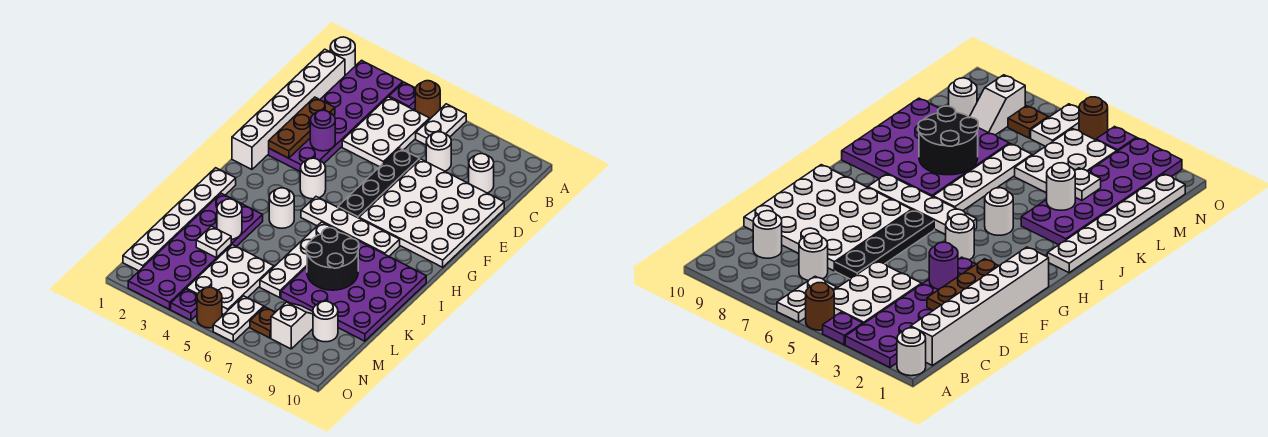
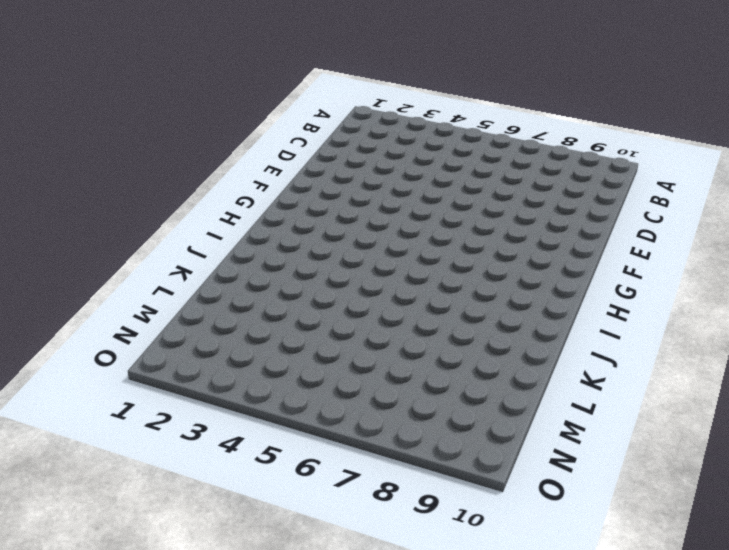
none -> white round brick A1 level 1
none -> purple plate A2:F3 level 1
none -> purple plate A4 level 1
none -> brown round brick A5 level 1

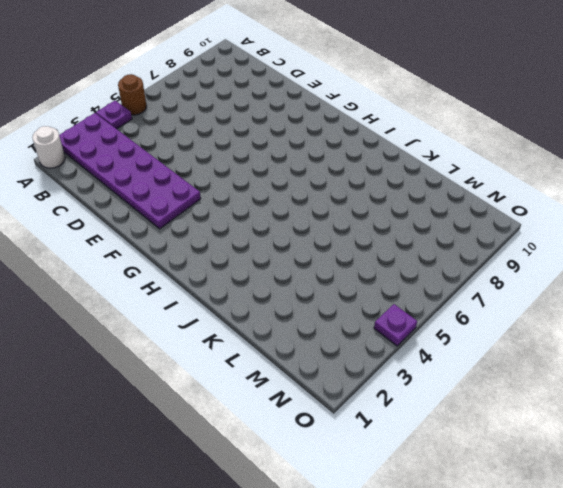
none -> white plate A6:B6 level 1
none -> white brick B1:G1 level 1
none -> white plate B4:D5 level 1
none -> white round brick C7 level 1

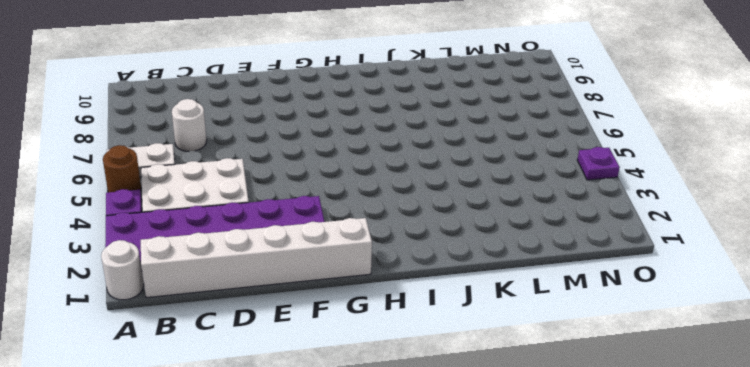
none -> white round brick C9 level 1
none -> black plate D6:G6 level 1
none -> white plate D7:G10 level 1
none -> white round brick G4 level 1

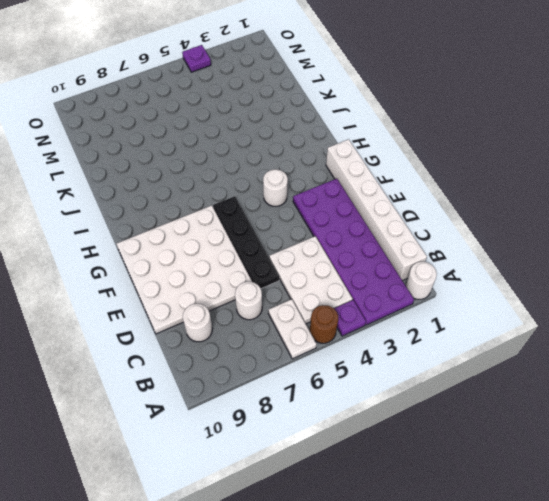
none -> white plate H5:H8 level 1
none -> white plate I1:N1 level 1
none -> white round brick I4 level 1
none -> white plate I6:L6 level 1

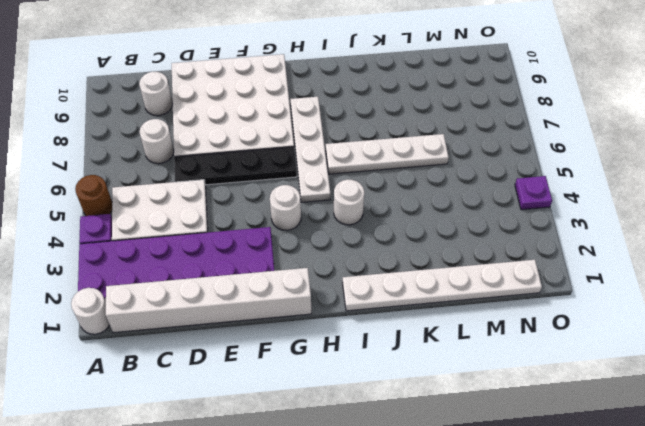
none -> white plate A6:B6 level 1
none -> purple plate I7:L10 level 1
none -> purple plate J2:O3 level 1
none -> white plate L4:N5 level 1

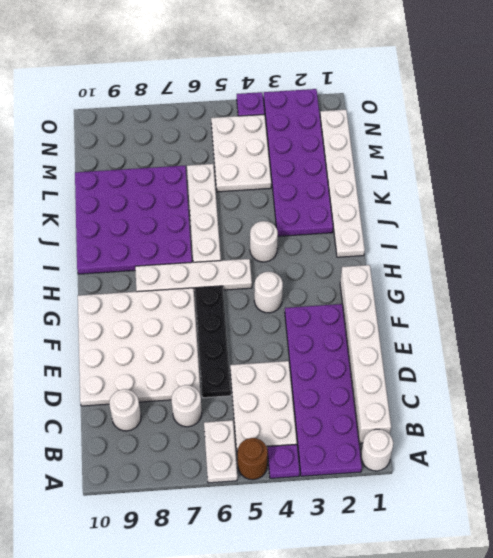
none -> white slope M8:N8 level 1 top N
none -> white round brick M9 level 1
none -> white plate N6:O6 level 1
none -> brown plate N7 level 1

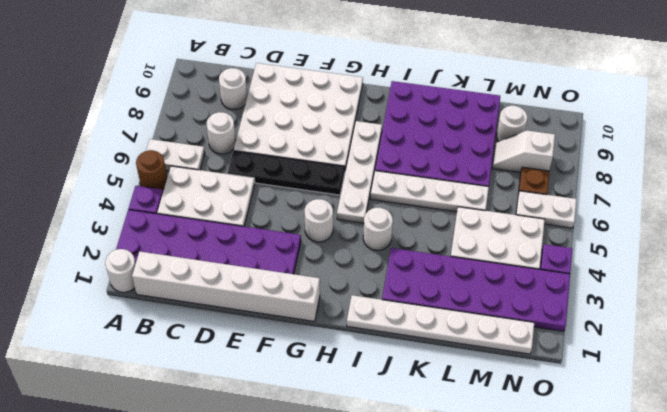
none -> brown round brick O5 level 1
none -> brown plate D2:F2 level 2
none -> purple round brick E3 level 2
none -> black round brick J7:K8 level 2

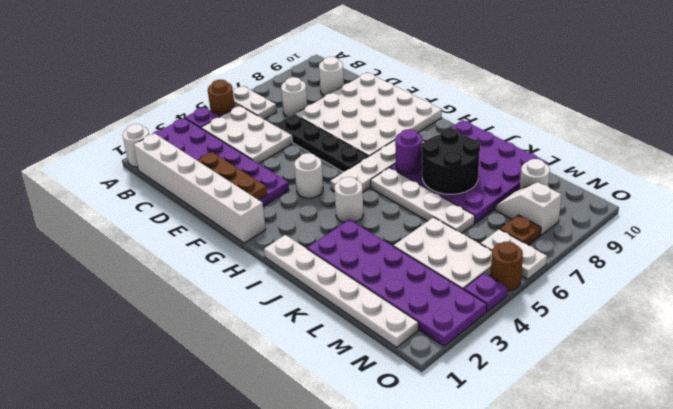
purple round brick I7 level 2 -> purple round brick E3 level 2
none -> white round brick K3 level 2
none -> white plate L3 level 2

